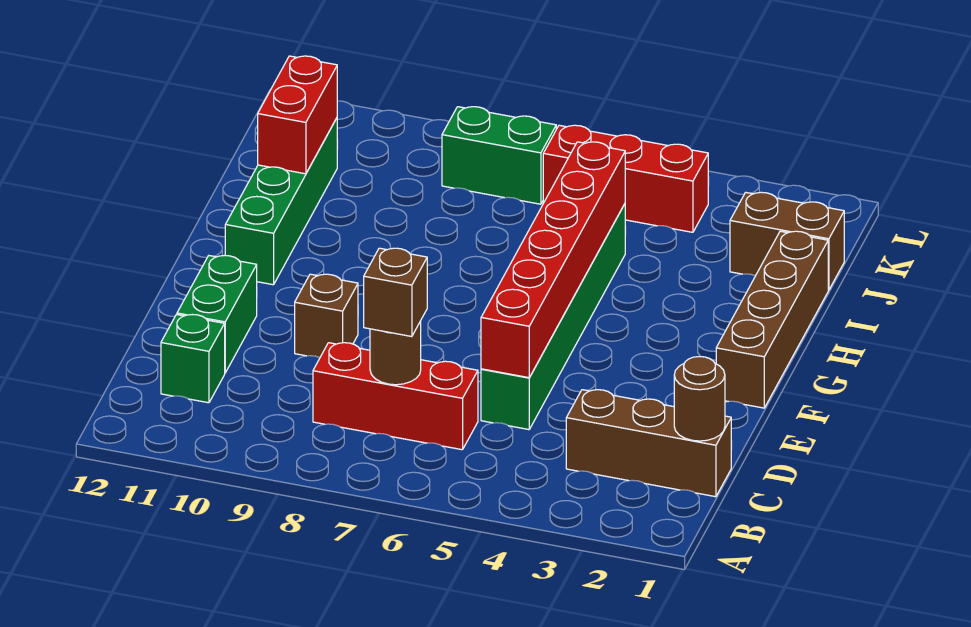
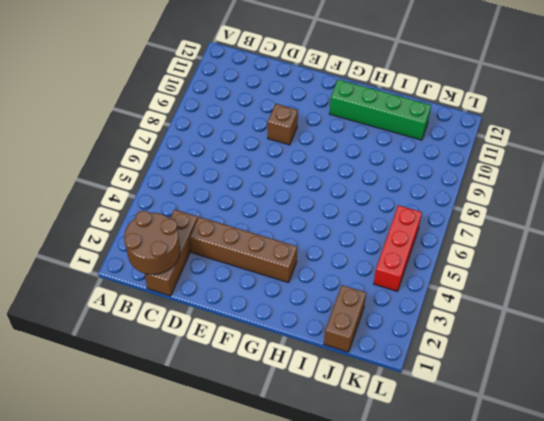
brown round brick B1:C2 level 2 -> brown round brick C1 level 2
brown brick D3:G3 level 1 -> brown brick F1:I1 level 1
none -> red brick C6:C8 level 1
none -> green brick C11 level 1
none -> green brick D5:I5 level 1

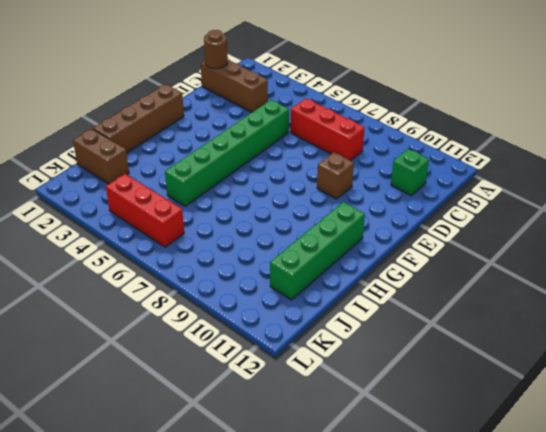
none -> green brick D11:E11 level 1
none -> green brick K7:K8 level 1
none -> brown round brick C7 level 2

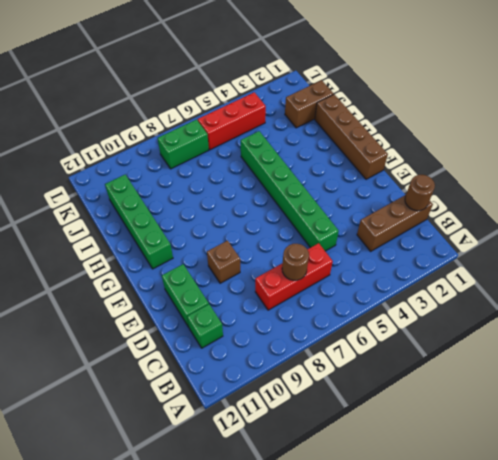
none -> red brick D5:I5 level 2
none -> red brick I11:J11 level 2
none -> brown brick C7 level 3

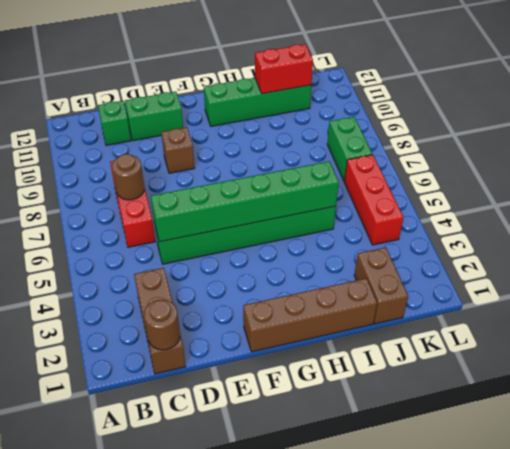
green brick D5:I5 level 2 -> red brick D5:I5 level 2
none -> brown brick C7 level 3

